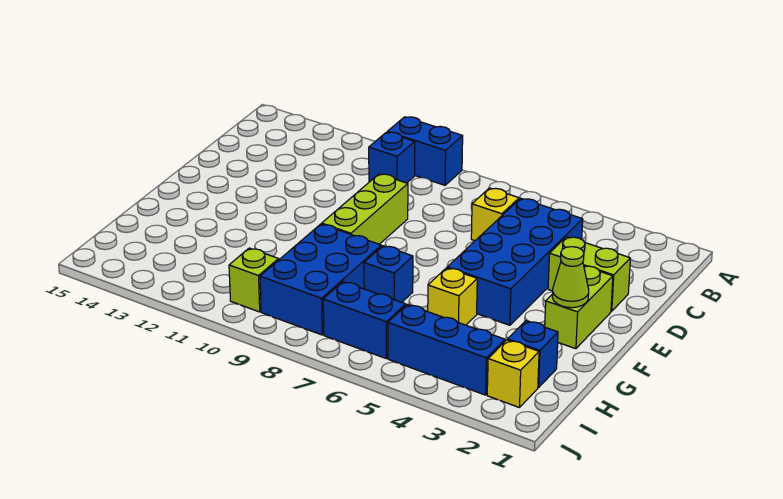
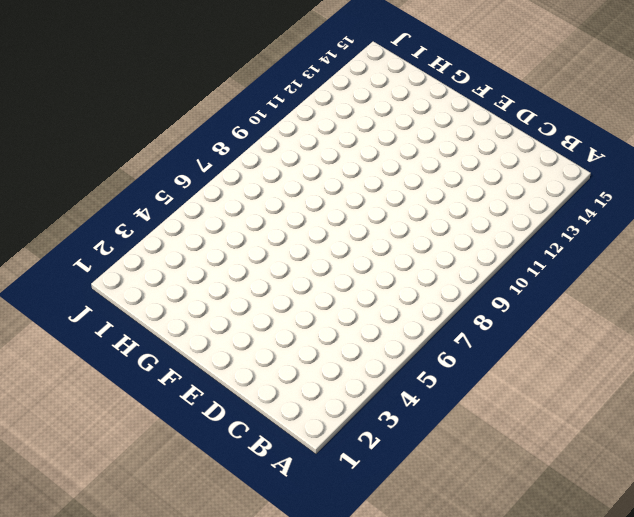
none -> blue brick A9:A10 level 1
none -> blue brick B10 level 1
none -> blue brick C4:F5 level 1

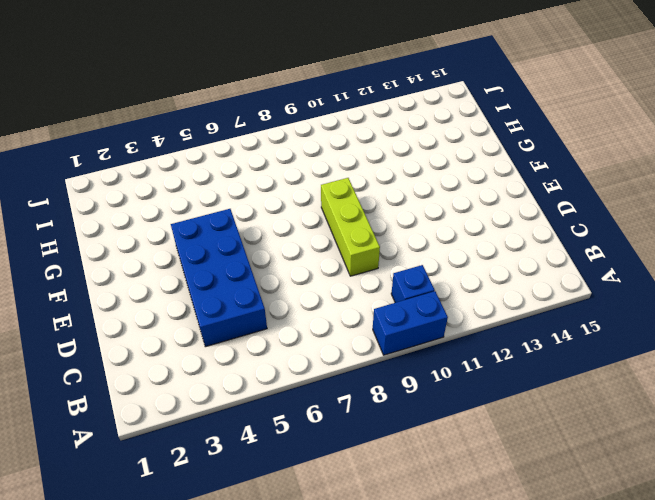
none -> yellow brick C6 level 1
none -> lime brick D2:D3 level 1
none -> lime brick E2:F2 level 1

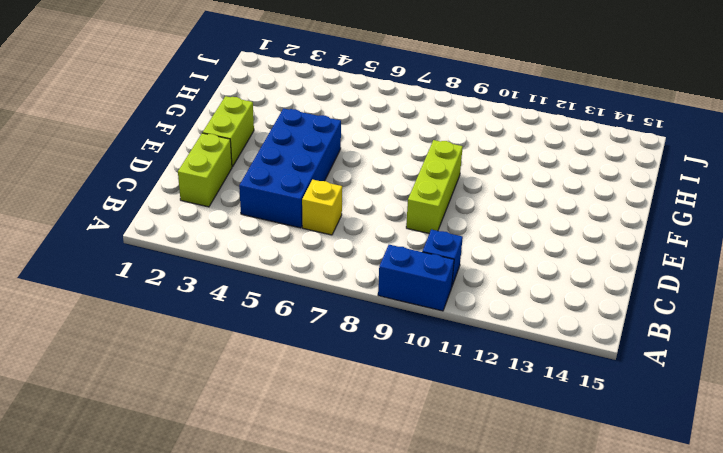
lime brick C2:D2 level 1 -> lime brick D2:D3 level 1
none -> yellow brick G5 level 1
none -> blue brick G7 level 1
none -> blue brick G8:I9 level 1

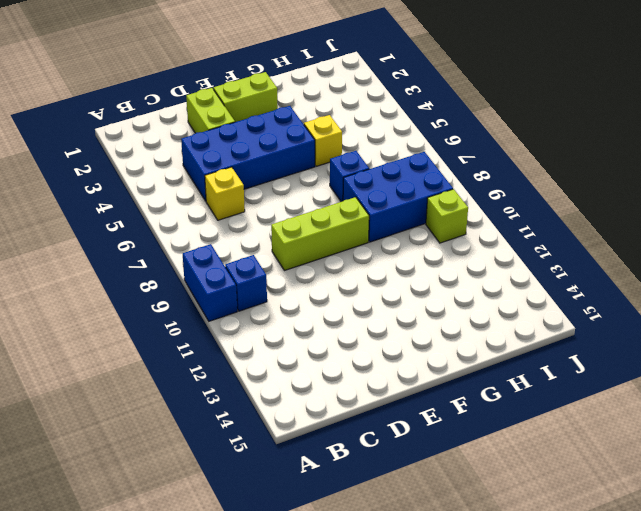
none -> blue brick H2 level 1
none -> yellow brick I2 level 1
none -> blue brick I3:I5 level 1

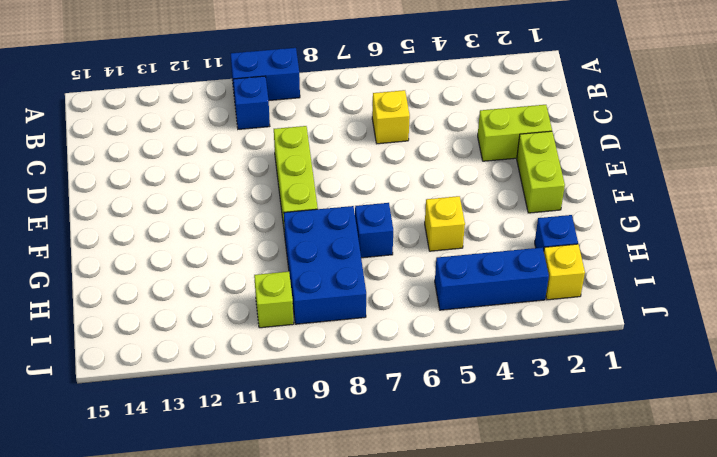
none -> blue brick C4:F5 level 1
none -> blue brick I6:I7 level 1
none -> lime cone F2 level 2

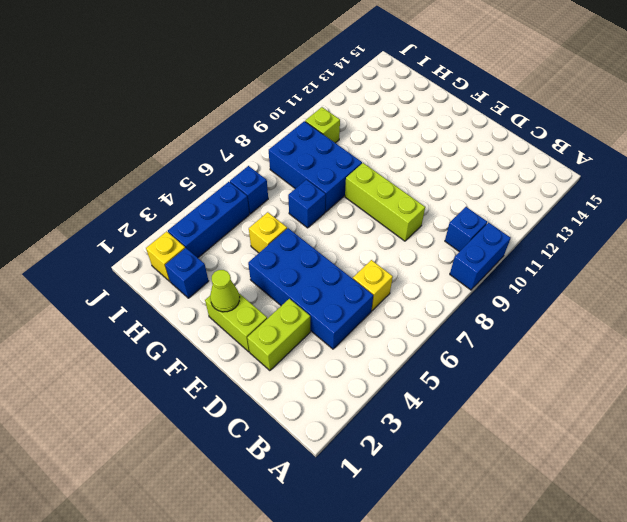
blue brick I6 level 1 -> blue brick I6:I7 level 1

